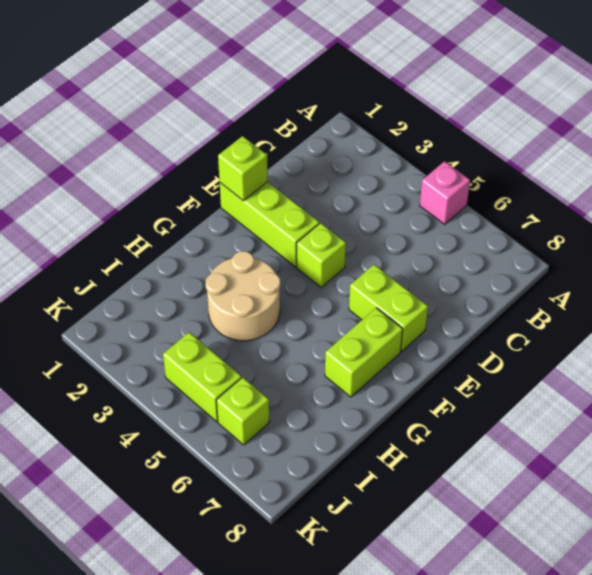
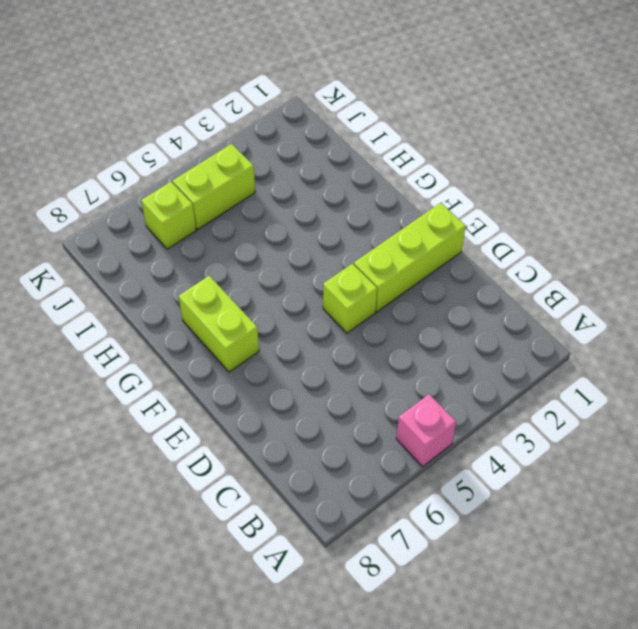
none -> lime brick E6:E7 level 1
none -> tan round brick G3:H4 level 1

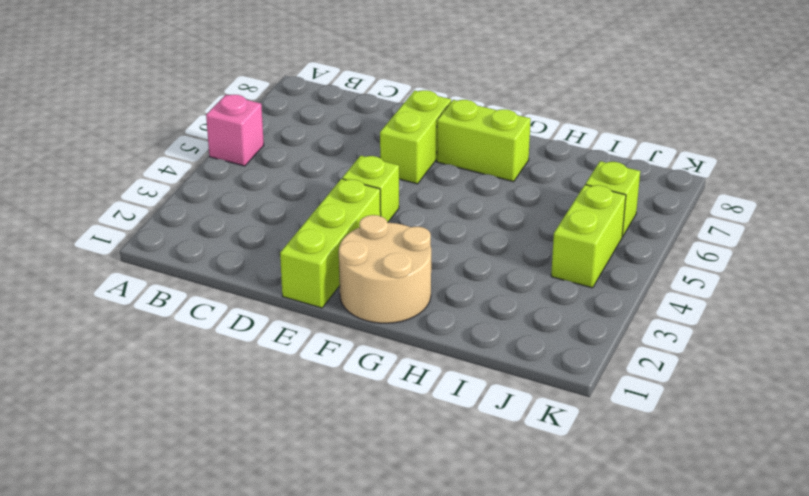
tan round brick F1:G2 level 1 -> tan round brick G3:H4 level 1
none -> lime brick E1 level 2

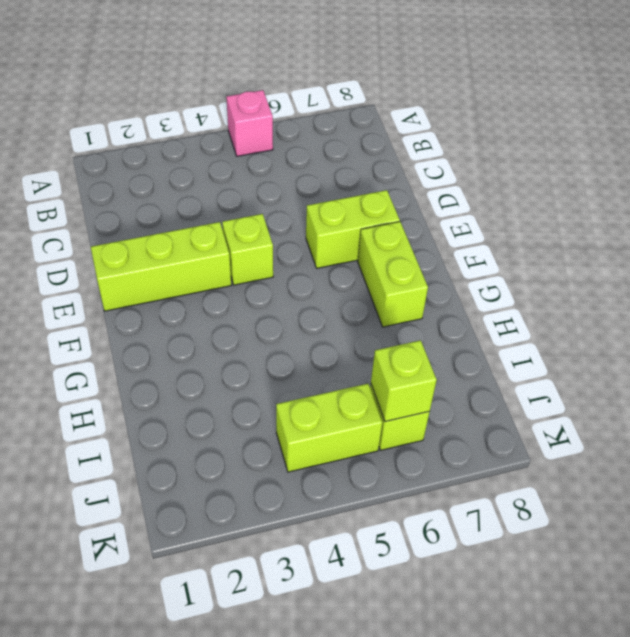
lime brick J6 level 2 -> lime brick E1 level 2
none -> tan round brick G3:H4 level 1

